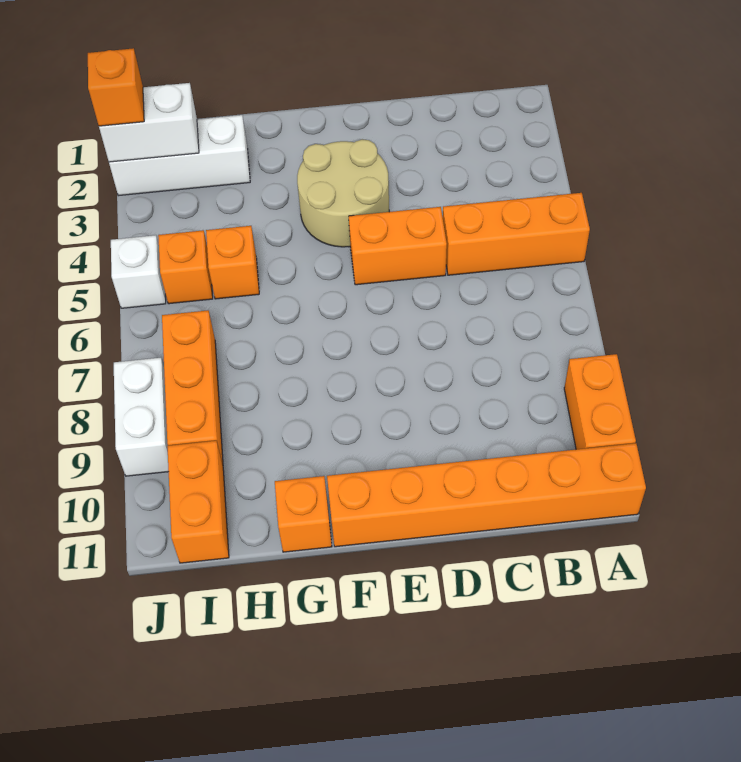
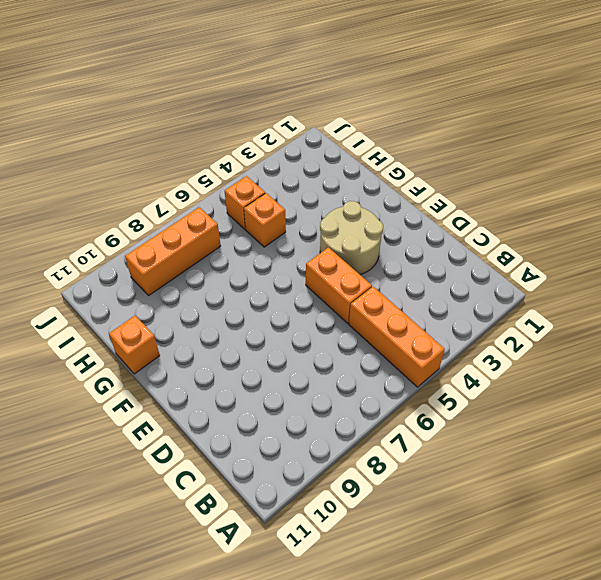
none -> orange brick A9:A10 level 1
none -> orange brick A11:F11 level 1
none -> white brick H2:J2 level 1

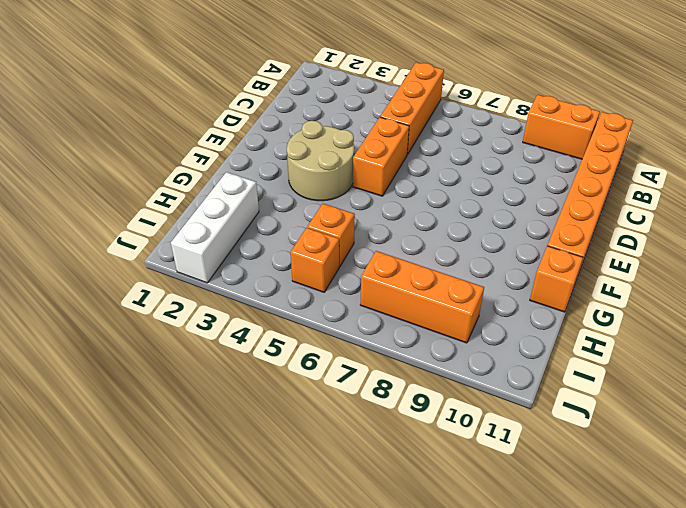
none -> orange brick I10:I11 level 1
none -> white brick J5 level 1
none -> white brick J8:J9 level 1

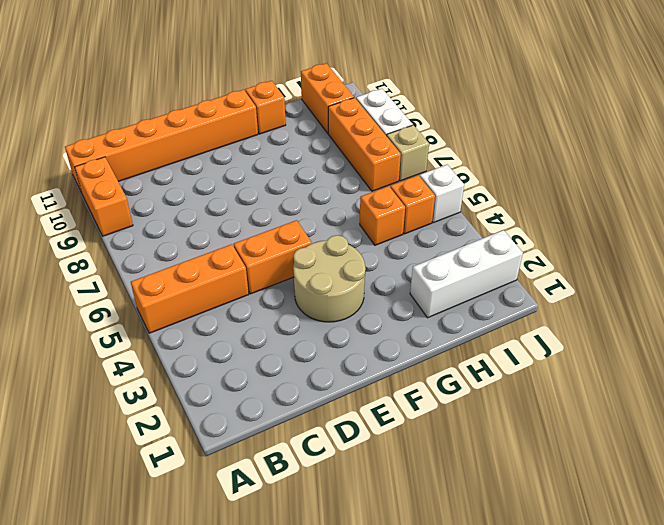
tan brick J7 level 1 -> none
none -> white brick I2:J2 level 2
none -> orange brick J2 level 3

